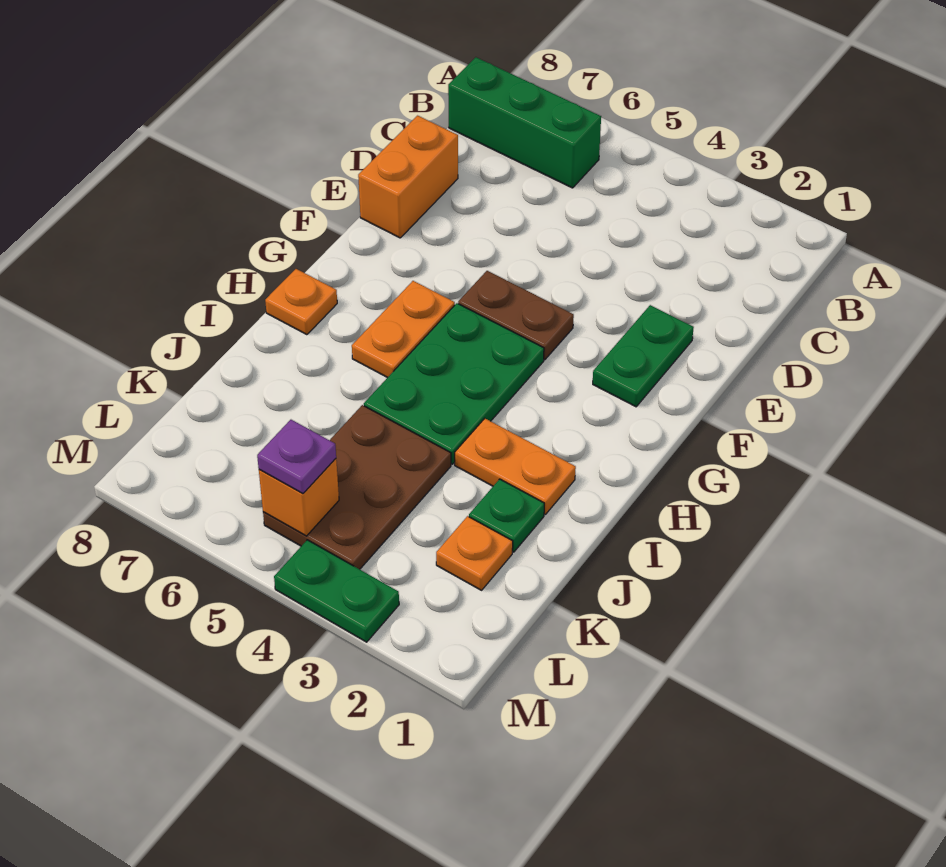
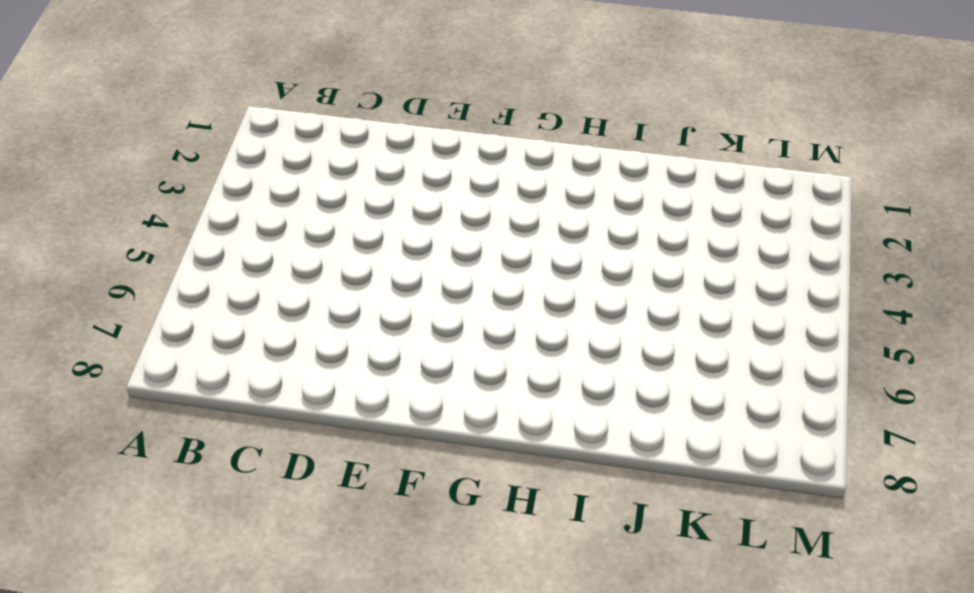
none -> green brick B6:B8 level 1
none -> orange brick D8:E8 level 1
none -> green plate E2:F2 level 1

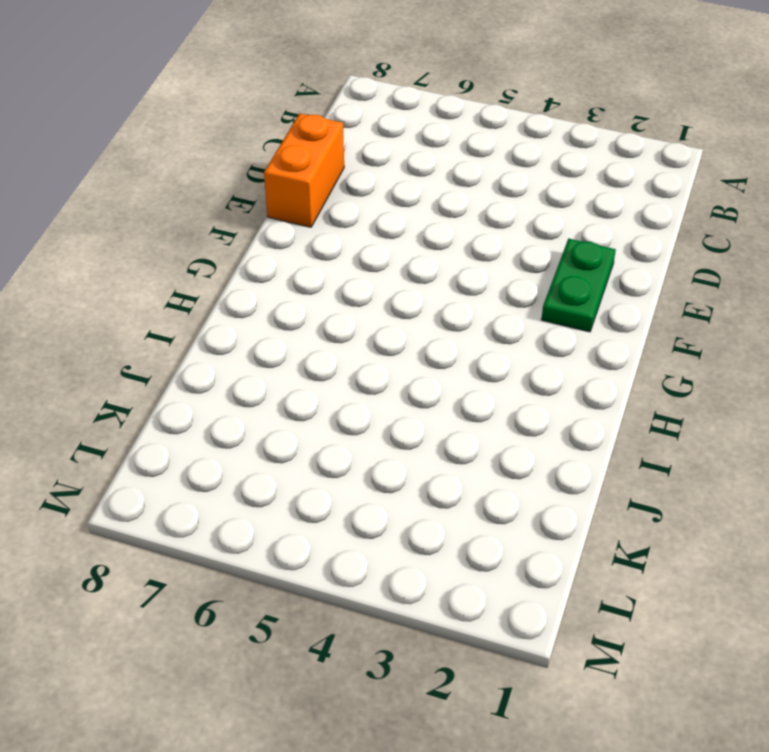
none -> green brick B6:B8 level 1
none -> brown plate F4:F5 level 1
none -> green plate G4:I5 level 1

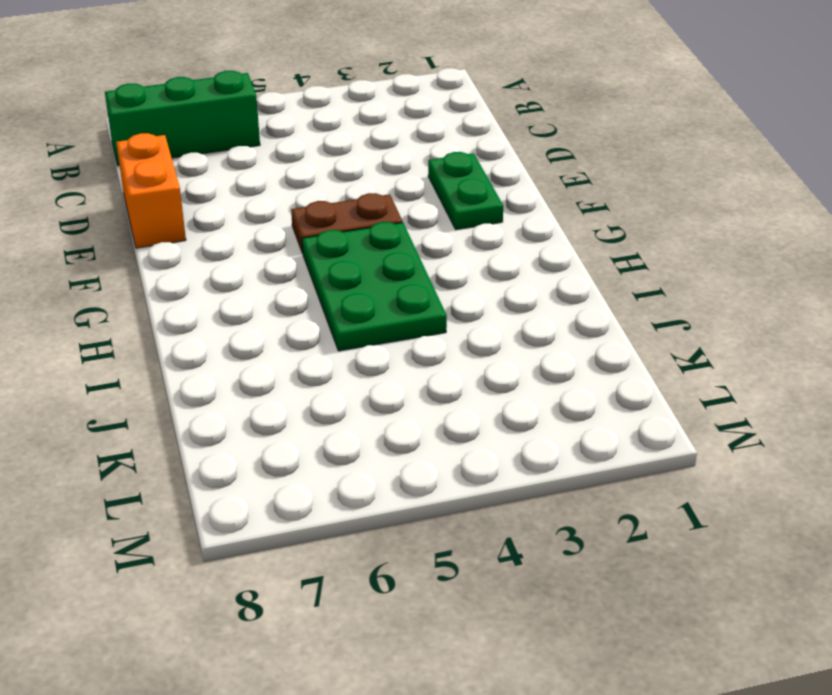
none -> orange plate G6:H6 level 1
none -> orange plate H8 level 1
none -> orange plate I2:I3 level 1

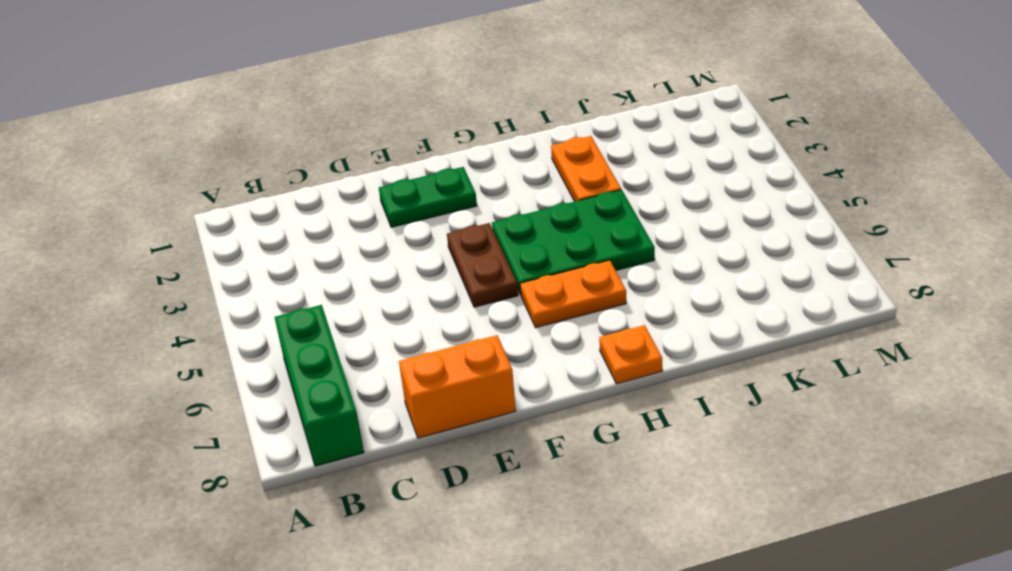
none -> green plate J2 level 1
none -> brown plate J4:L5 level 1
none -> orange plate K2 level 1

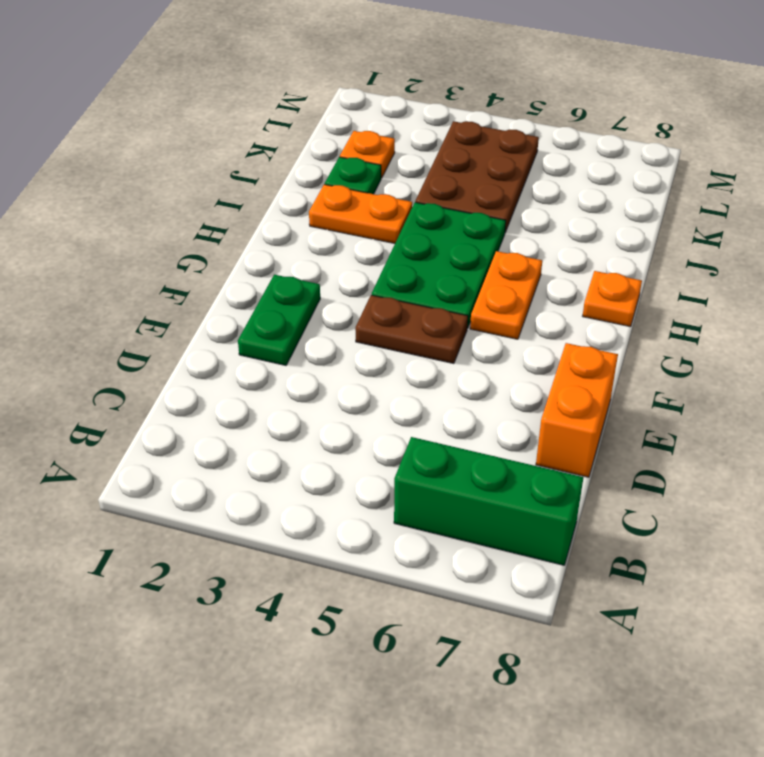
none -> green plate M3:M4 level 1
none -> orange brick L5 level 2
none -> purple plate L5 level 3

